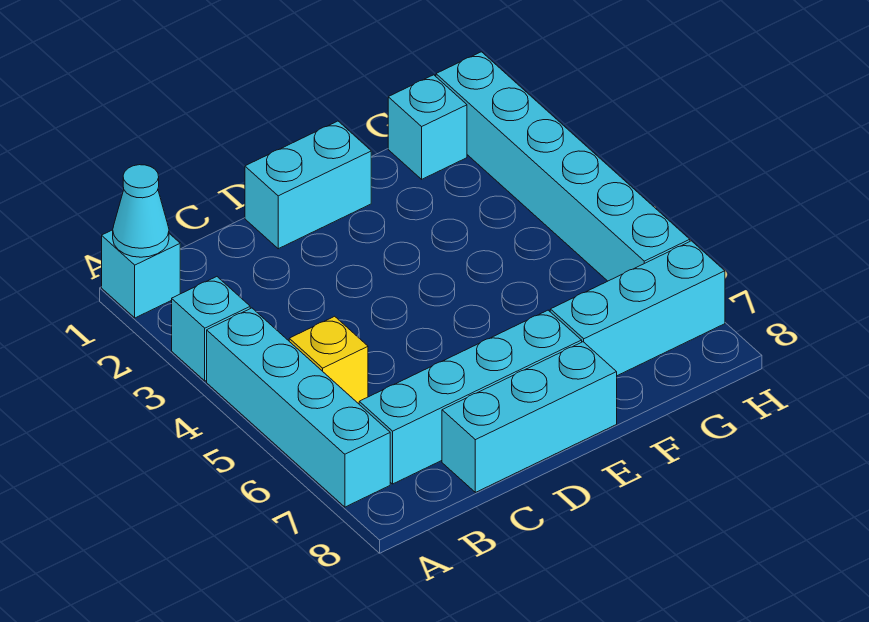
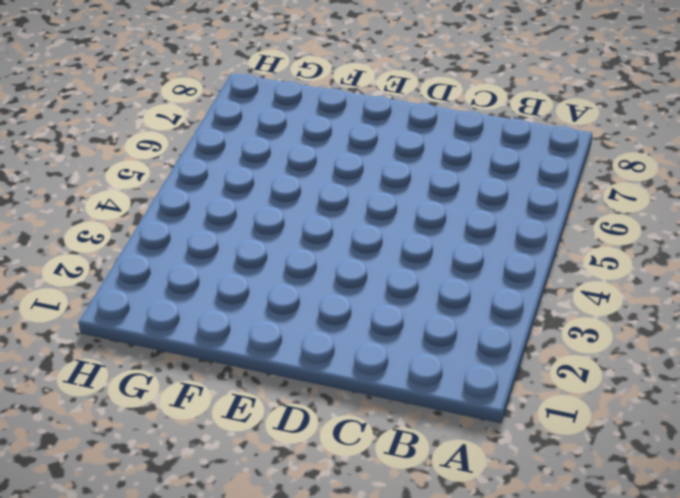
none -> cyan brick A1 level 1
none -> cyan brick A3 level 1

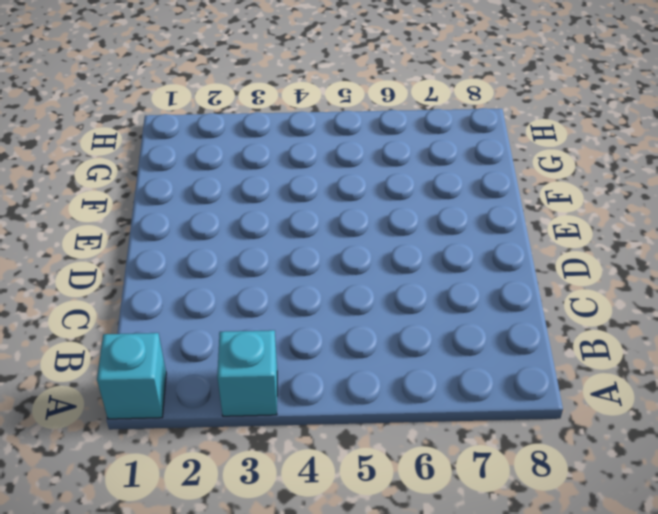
none -> cyan brick A4:A7 level 1
none -> yellow brick B5 level 1

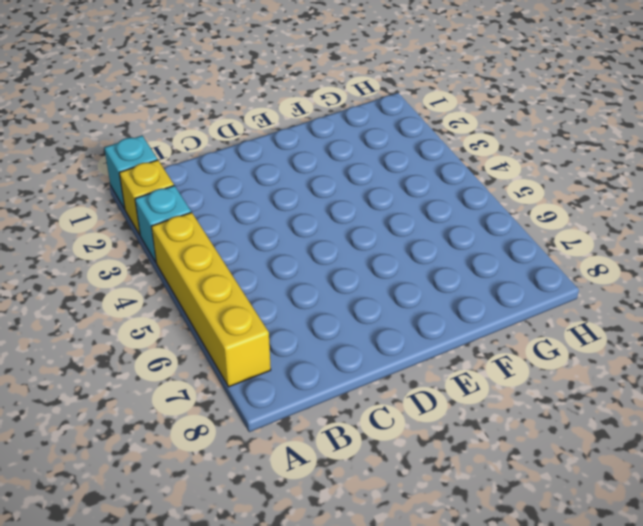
yellow brick A2 level 1 -> yellow brick B5 level 1
yellow brick A4:A7 level 1 -> cyan brick A4:A7 level 1
none -> cyan brick B7:E7 level 1
none -> cyan brick C8:E8 level 1

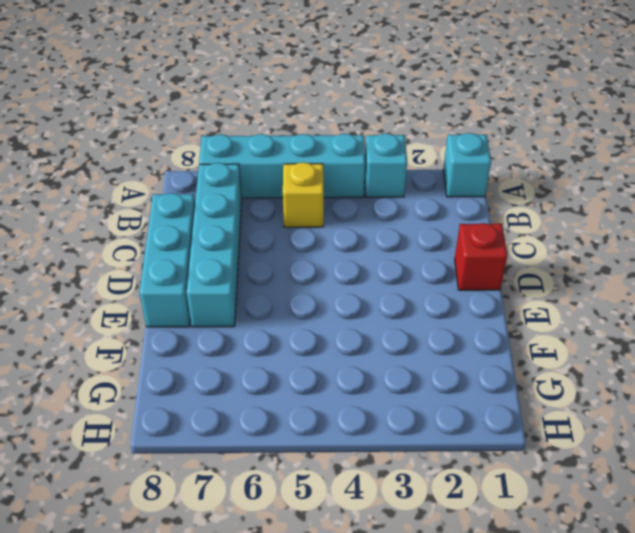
red brick D1 level 1 -> cyan brick D1:E1 level 1
none -> cyan brick F7:H7 level 1
none -> cyan brick G1 level 1

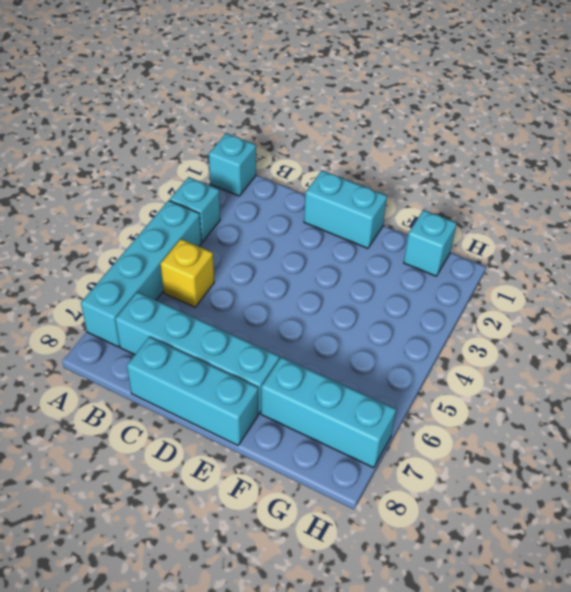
none -> cyan brick H1:H6 level 1
none -> cyan cone A1 level 2

